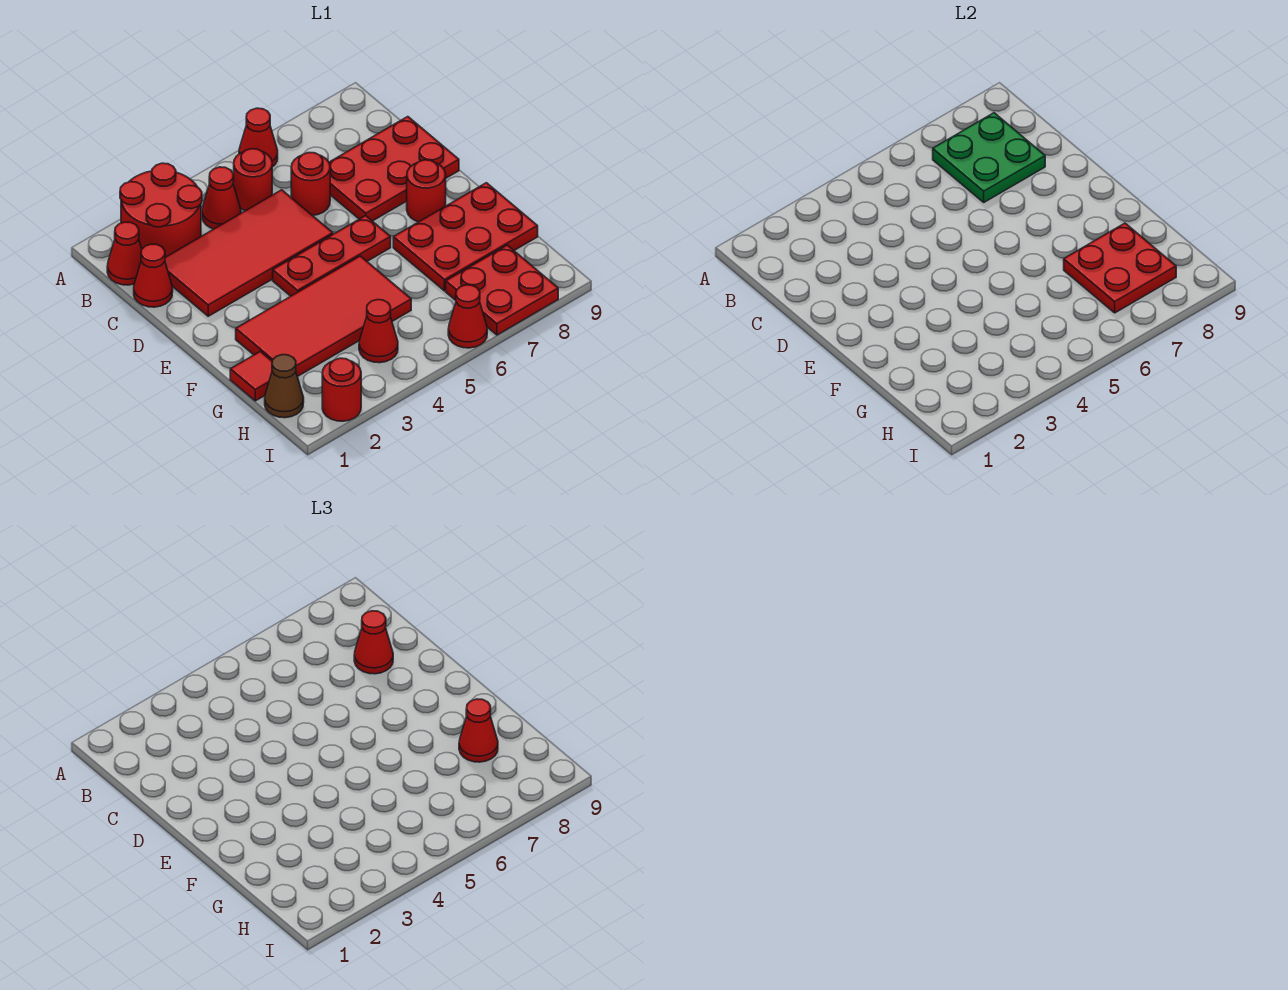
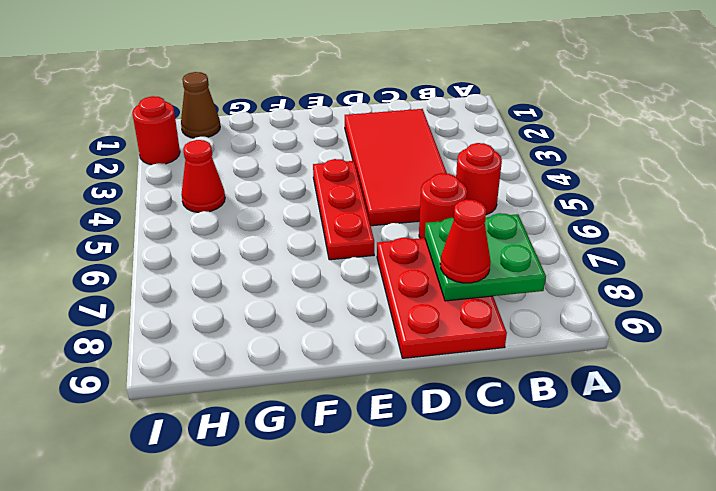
none -> red round brick A2:B3 level 1
none -> red cone A6 level 1
none -> red cone B1 level 1

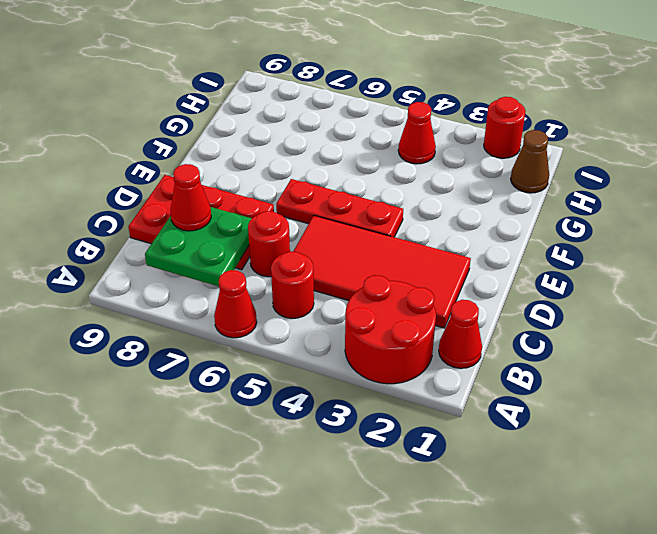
none -> red cone B4 level 1
none -> red cone C1 level 1
none -> red round brick E8 level 1

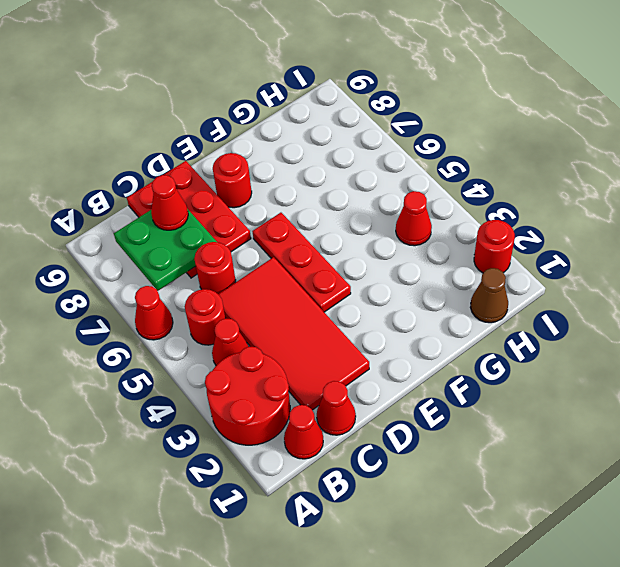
none -> red tile F2:G5 level 1
none -> red plate F7:G9 level 1
none -> red tile G1 level 1

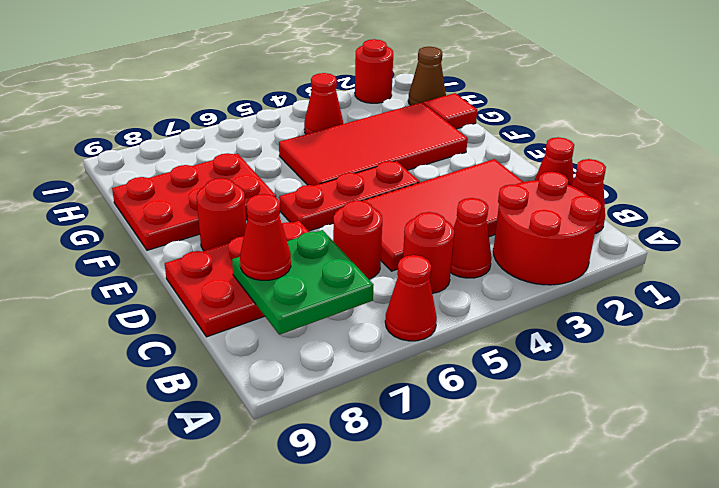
none -> red plate H7:I8 level 1
none -> red cone I6 level 1
none -> red plate G7:H8 level 2

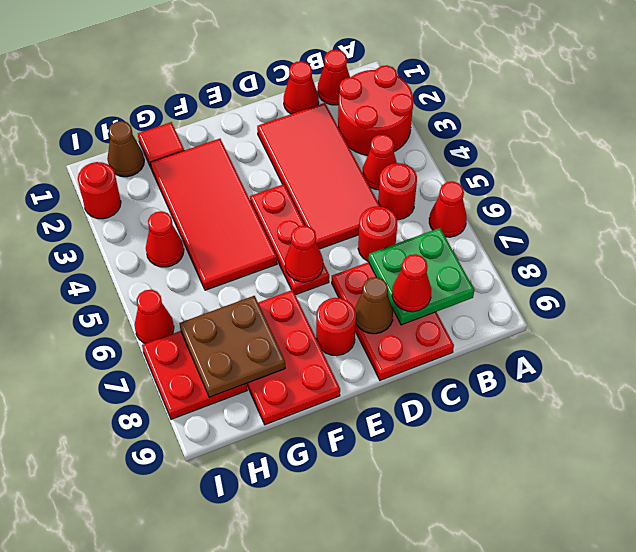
brown cone D8 level 2 -> none
red cone E6 level 2 -> red cone G8 level 3
brown plate G7:H8 level 2 -> red plate G7:H8 level 2

